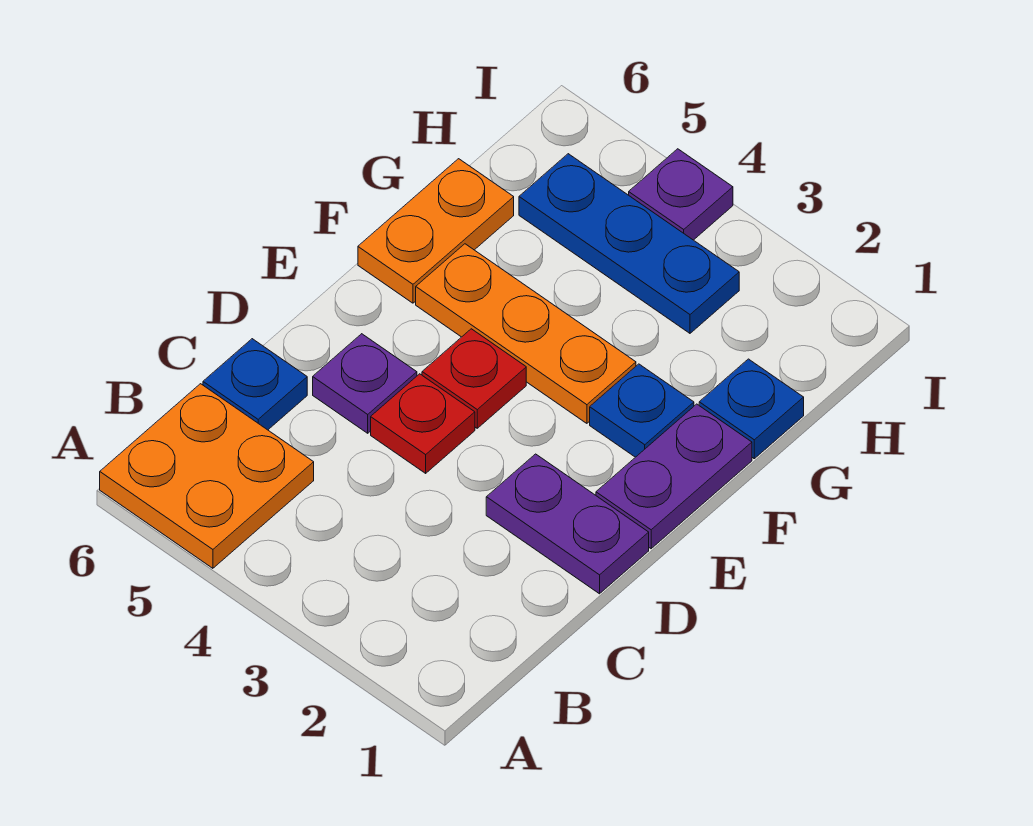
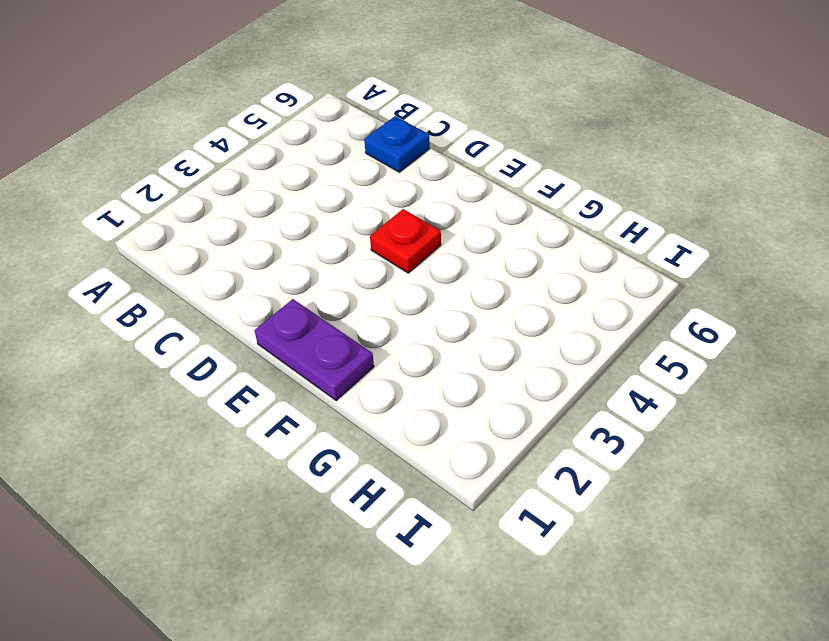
none -> orange plate A5:B6 level 1
none -> purple plate D1:D2 level 1
none -> red plate D4 level 1

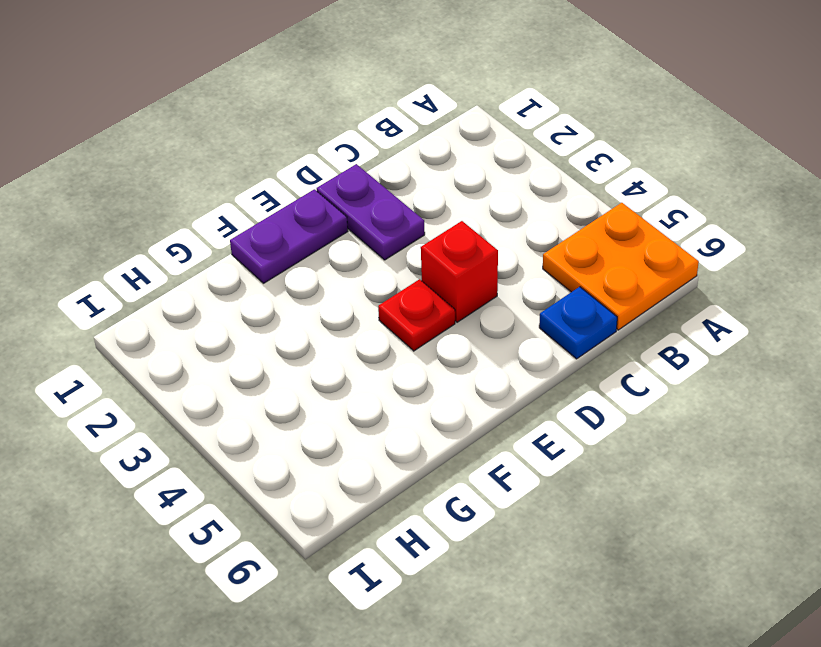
red brick D4 level 1 -> red plate D4 level 1
none -> purple plate D5 level 1
none -> blue plate F2 level 1
none -> orange plate F3:F5 level 1

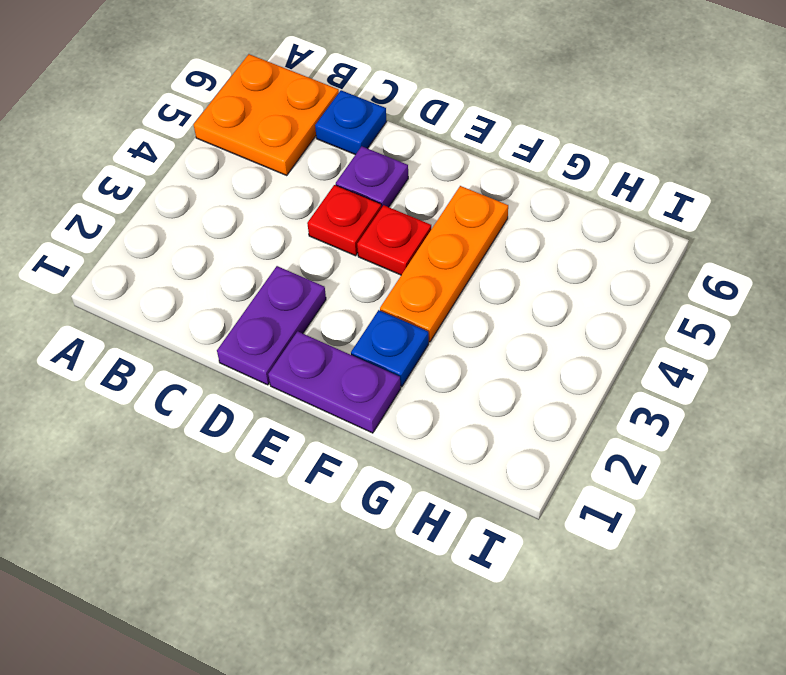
none -> orange plate F6:G6 level 1
none -> blue plate G1 level 1
none -> blue plate H3:H5 level 1

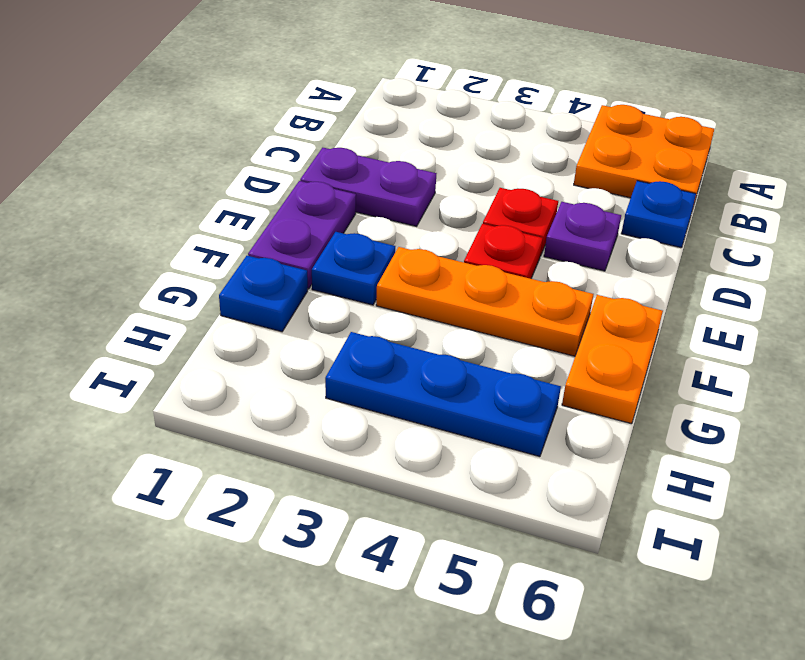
none -> purple plate I4 level 1

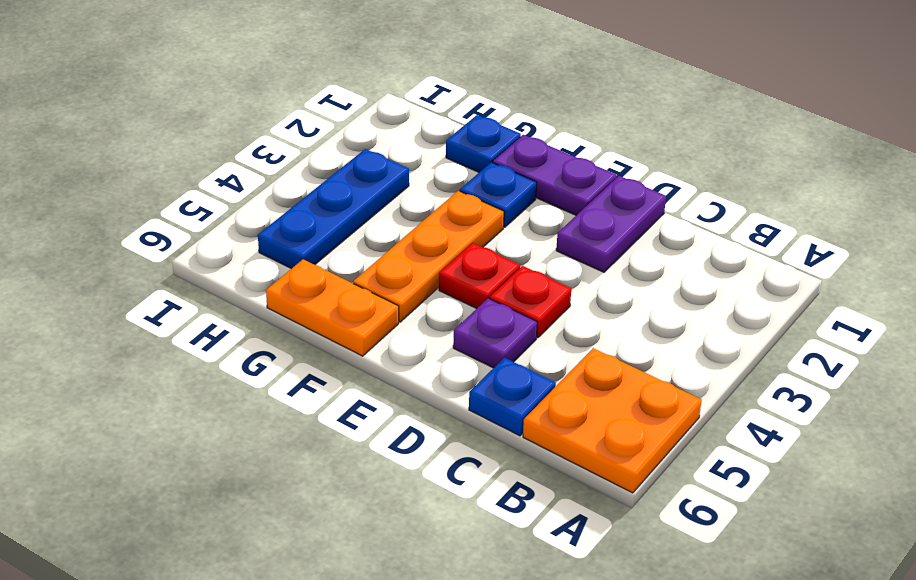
none -> purple plate I4 level 1

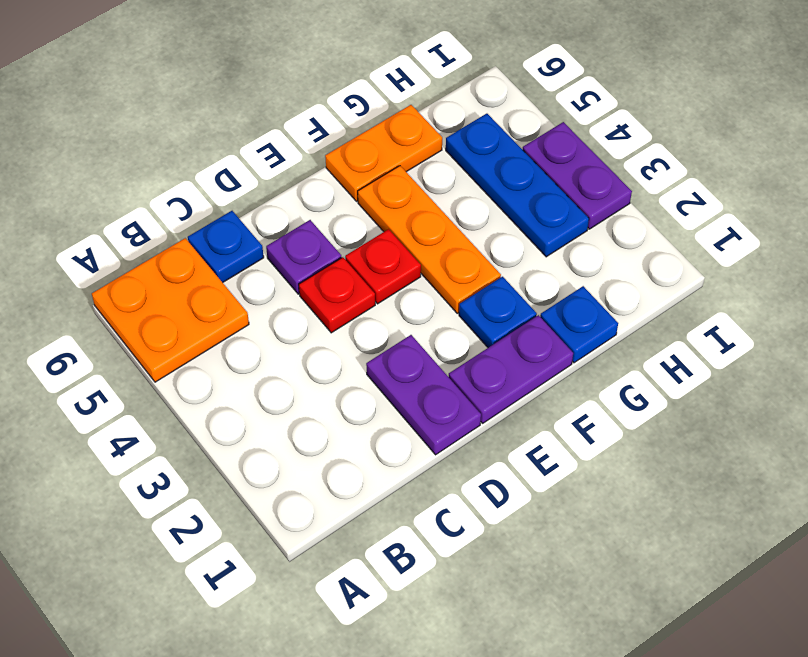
purple plate I3:I4 level 1 -> purple plate I4 level 1

